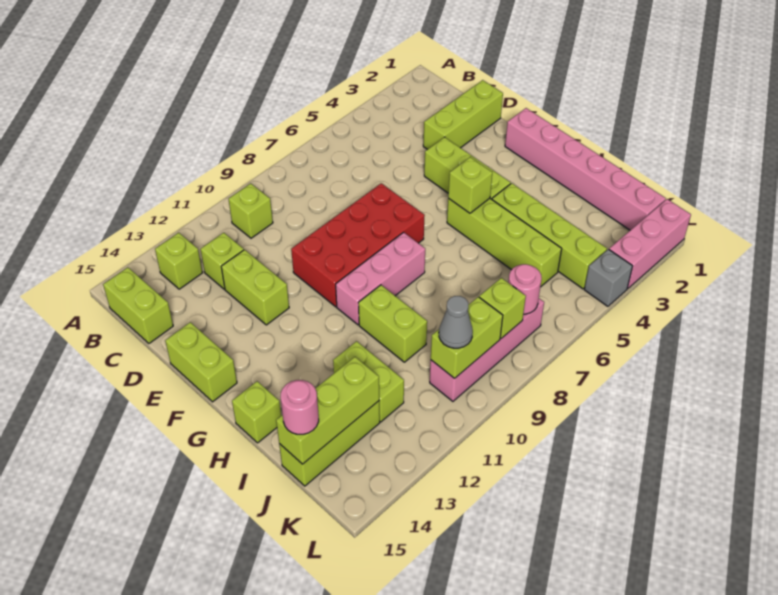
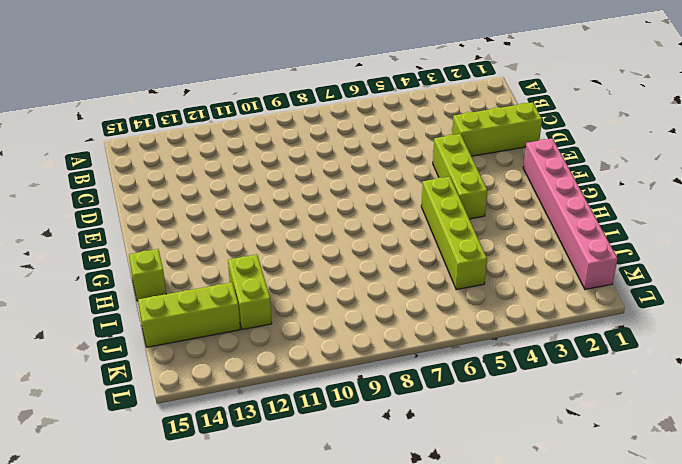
none -> lime brick B10 level 1
none -> lime brick B13 level 1
none -> lime brick B15:C15 level 1

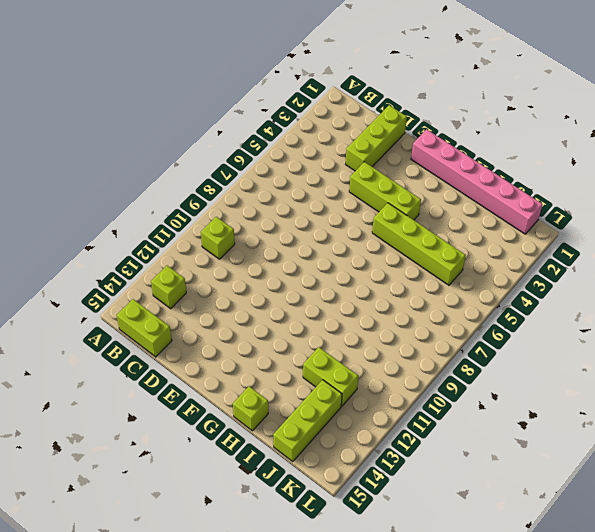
none -> lime brick C12 level 1
none -> lime brick D12:E12 level 1
none -> red brick E7:F10 level 1

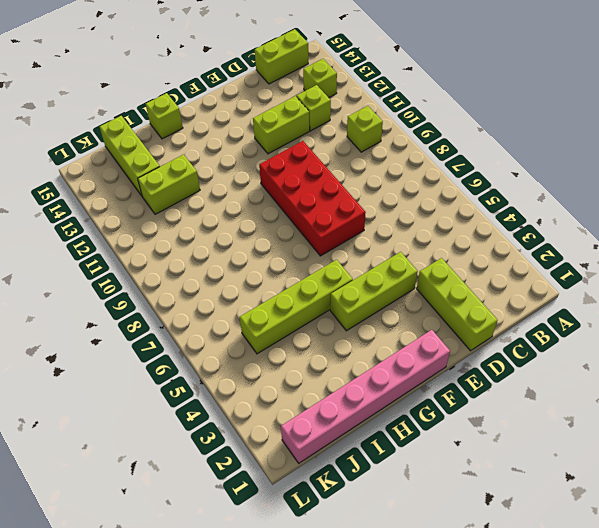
none -> lime brick E15:F15 level 1
none -> pink brick G8:G10 level 1
none -> lime brick H4:K4 level 1

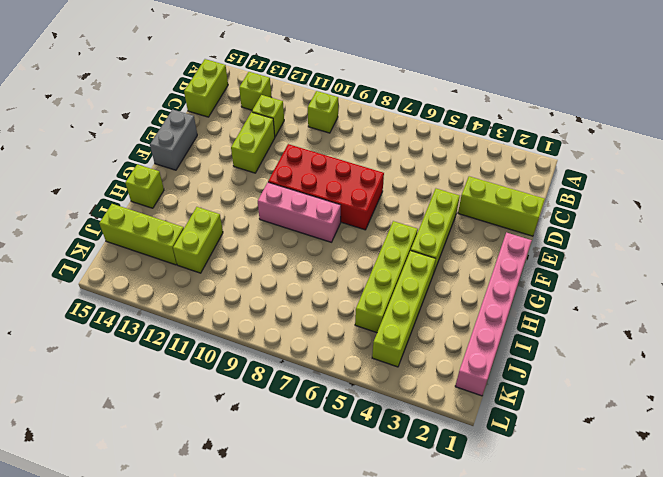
grey brick E15:F15 level 1 -> lime brick E15:F15 level 1
none -> lime brick H10:I10 level 1
none -> pink brick K7:K10 level 1
none -> pink brick L1:L3 level 1

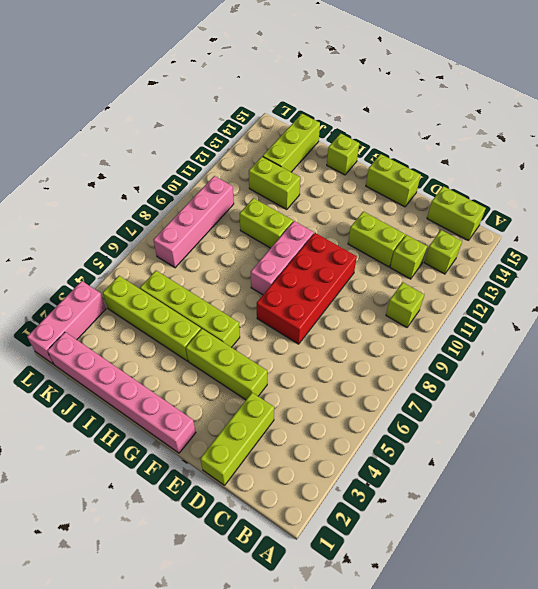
none -> grey brick L4 level 1
none -> lime brick G5 level 2
none -> lime brick J13:J15 level 2

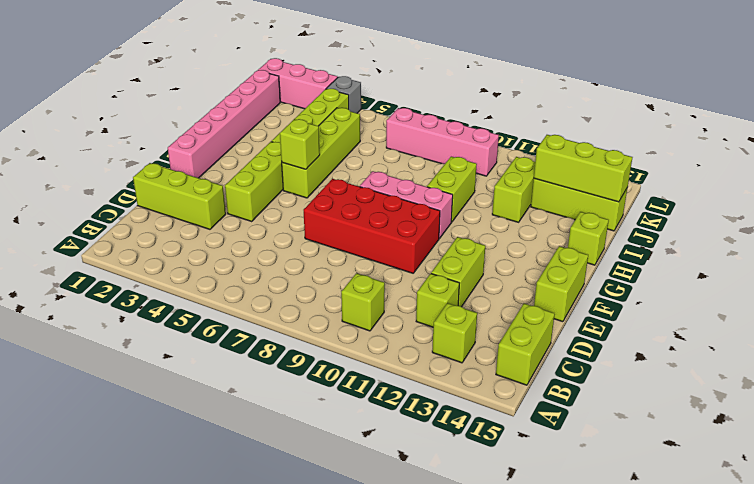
none -> pink round brick K7 level 2
none -> lime brick K8 level 2
none -> lime brick K9:K10 level 2

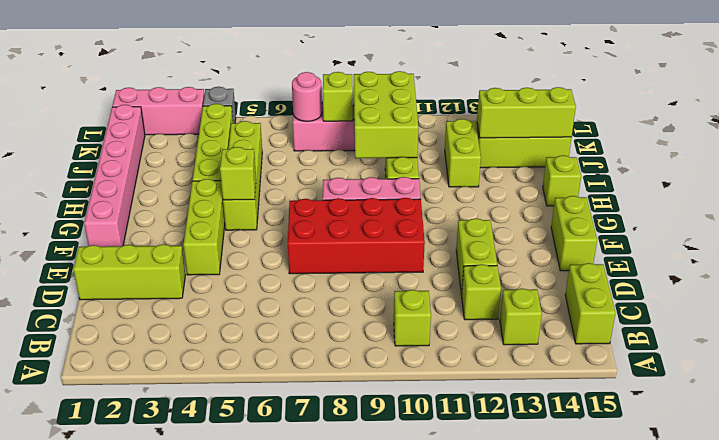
lime brick I9:K10 level 2 -> lime brick K9:K10 level 2
none -> pink round brick J15 level 3
none -> grey cone K10 level 3

